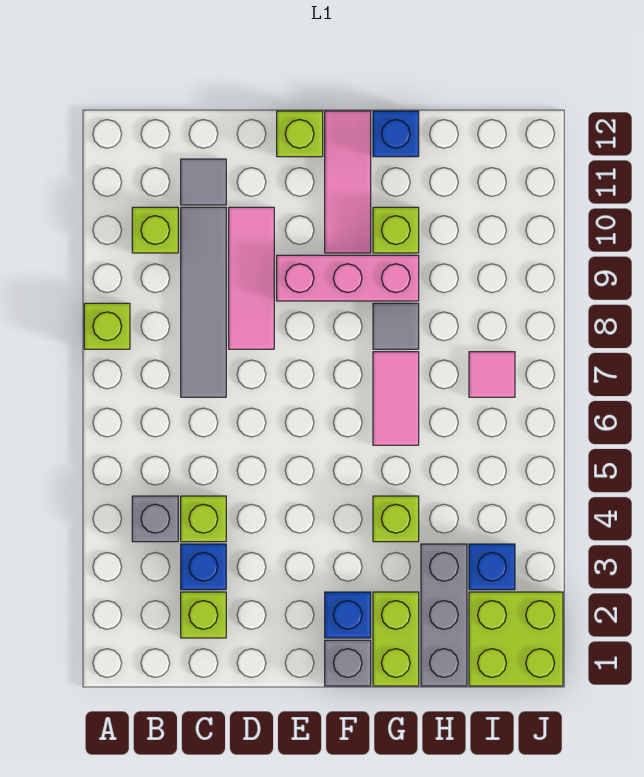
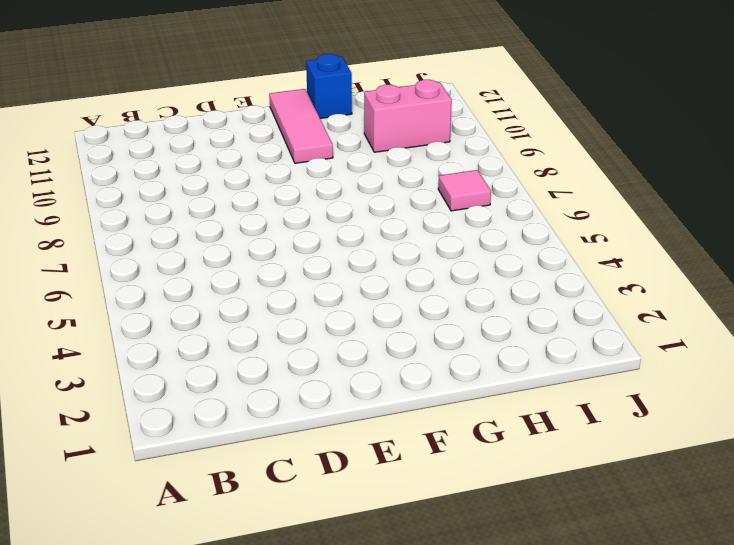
pink brick H10:I10 level 1 -> none
none -> lime brick A8 level 1
none -> grey brick B4 level 1
none -> lime brick B10 level 1

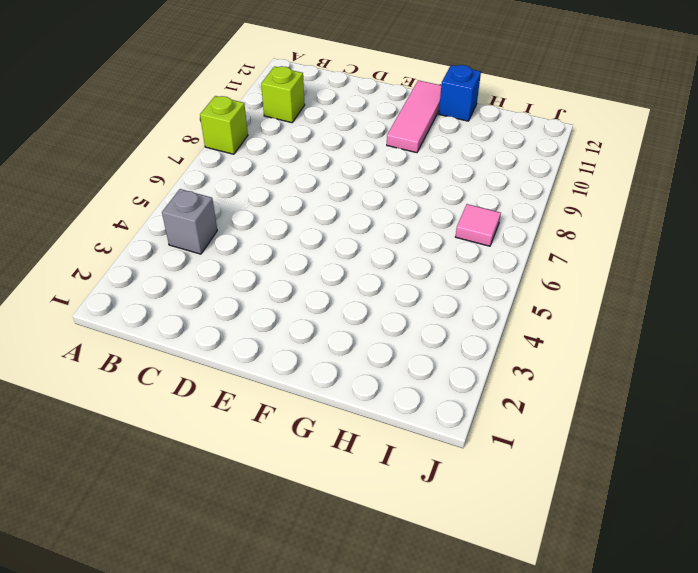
none -> lime brick C2 level 1
none -> blue brick C3 level 1
none -> lime brick C4 level 1

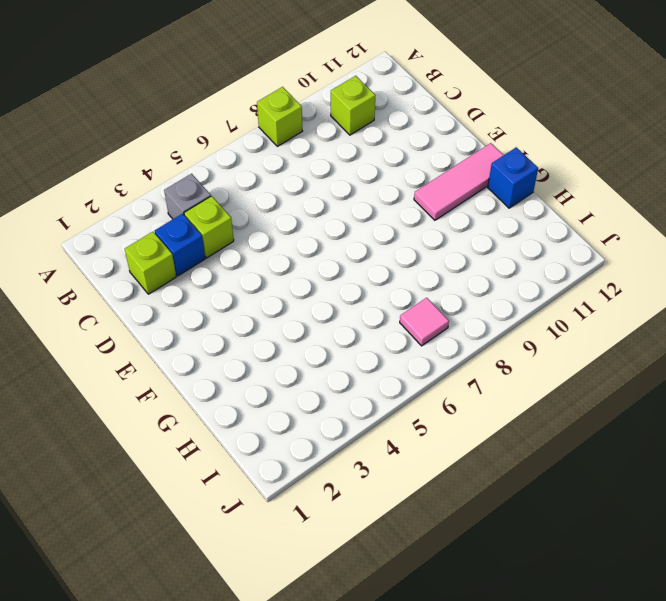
none -> grey tile C7:C10 level 1
none -> grey tile C11 level 1
none -> pink tile D8:D10 level 1

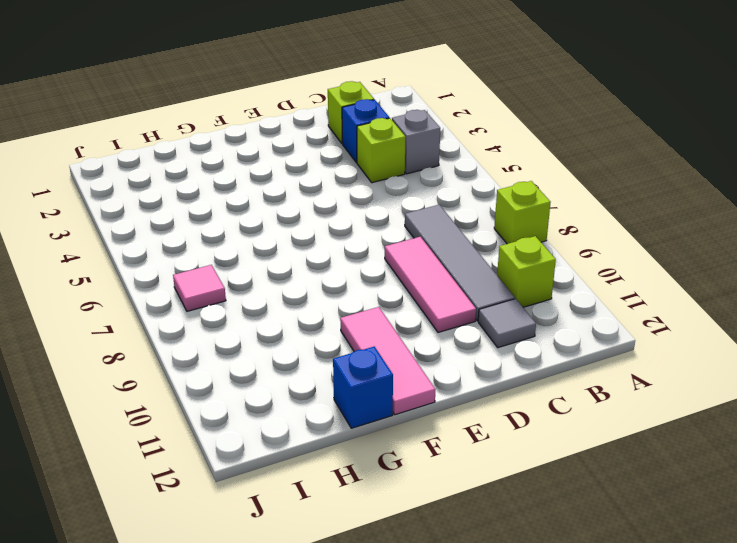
none -> pink brick E9:G9 level 1
none -> lime brick E12 level 1
none -> grey brick F1 level 1

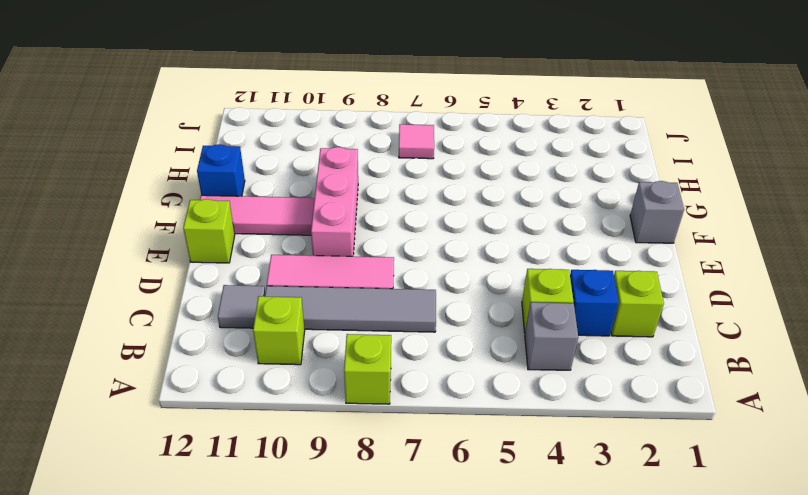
none -> blue brick F2 level 1
none -> lime brick G1:G2 level 1
none -> lime brick G4 level 1

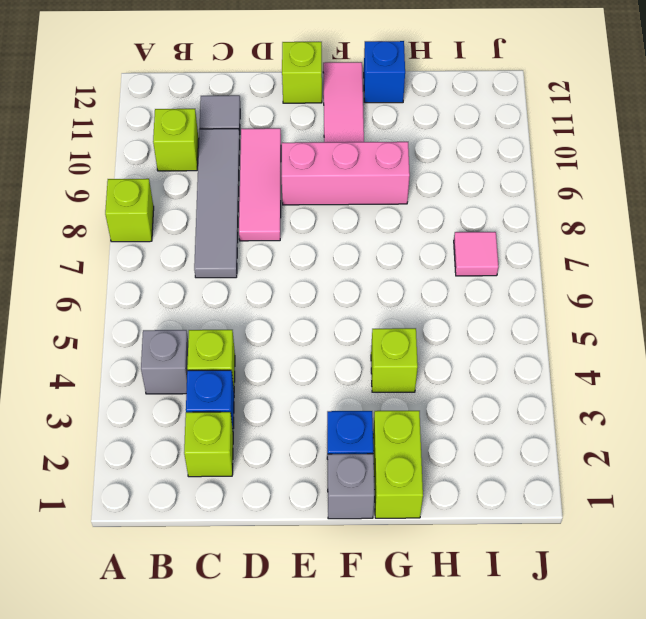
none -> pink tile G6:G7 level 1
none -> grey tile G8 level 1
none -> lime brick G10 level 1

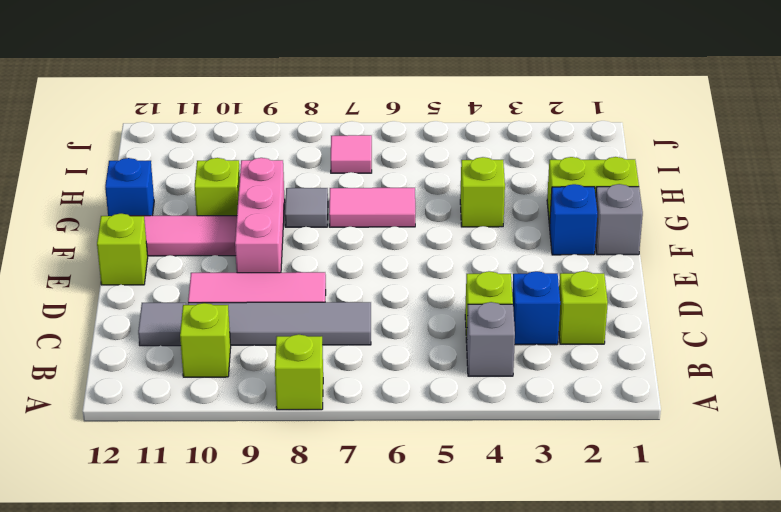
none -> grey brick H1:H3 level 1
none -> lime brick I1:J2 level 1
none -> blue brick I3 level 1

